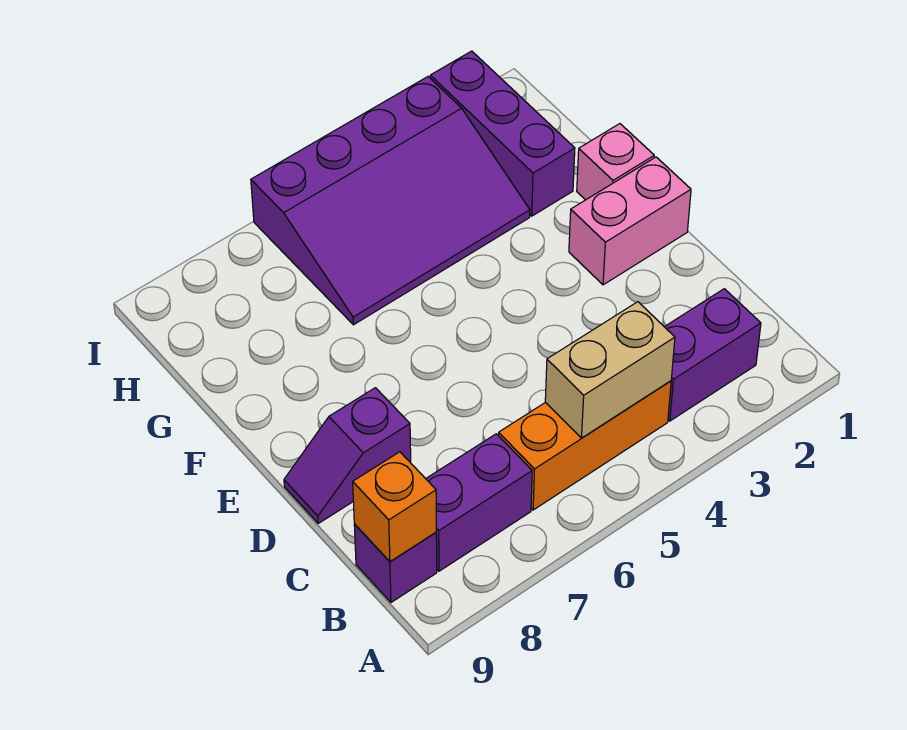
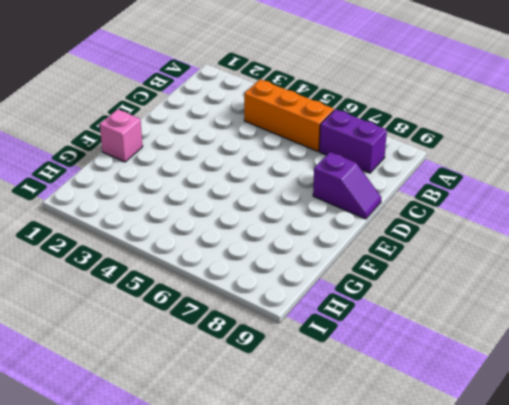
none -> purple brick B2:B3 level 1
none -> purple brick B9 level 1

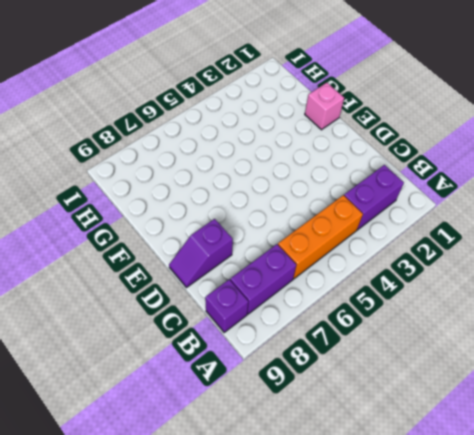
none -> pink brick E1:E2 level 1
none -> purple brick G2:I2 level 1

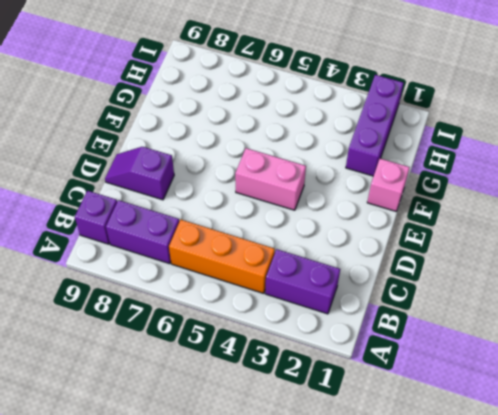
pink brick E4:E5 level 1 -> pink brick E1:E2 level 1
none -> purple slope G3:I6 level 1 top I
none -> tan brick B4:B5 level 2

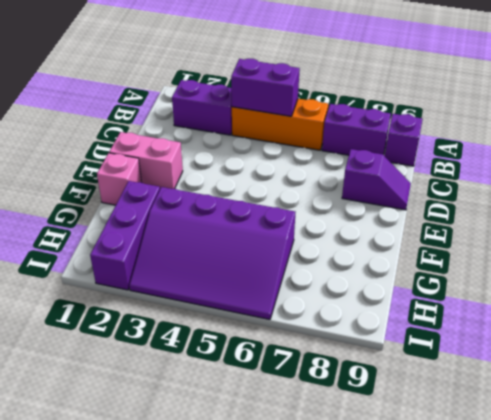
purple brick B4:B5 level 2 -> tan brick B4:B5 level 2
purple slope G3:I6 level 1 top G -> purple slope G3:I6 level 1 top I
none -> orange brick B9 level 2

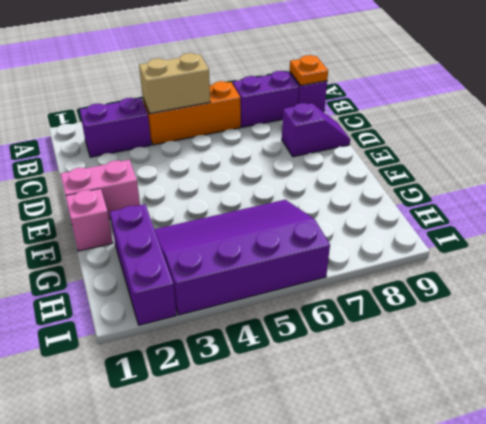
orange plate B9 level 2 -> orange brick B9 level 2

